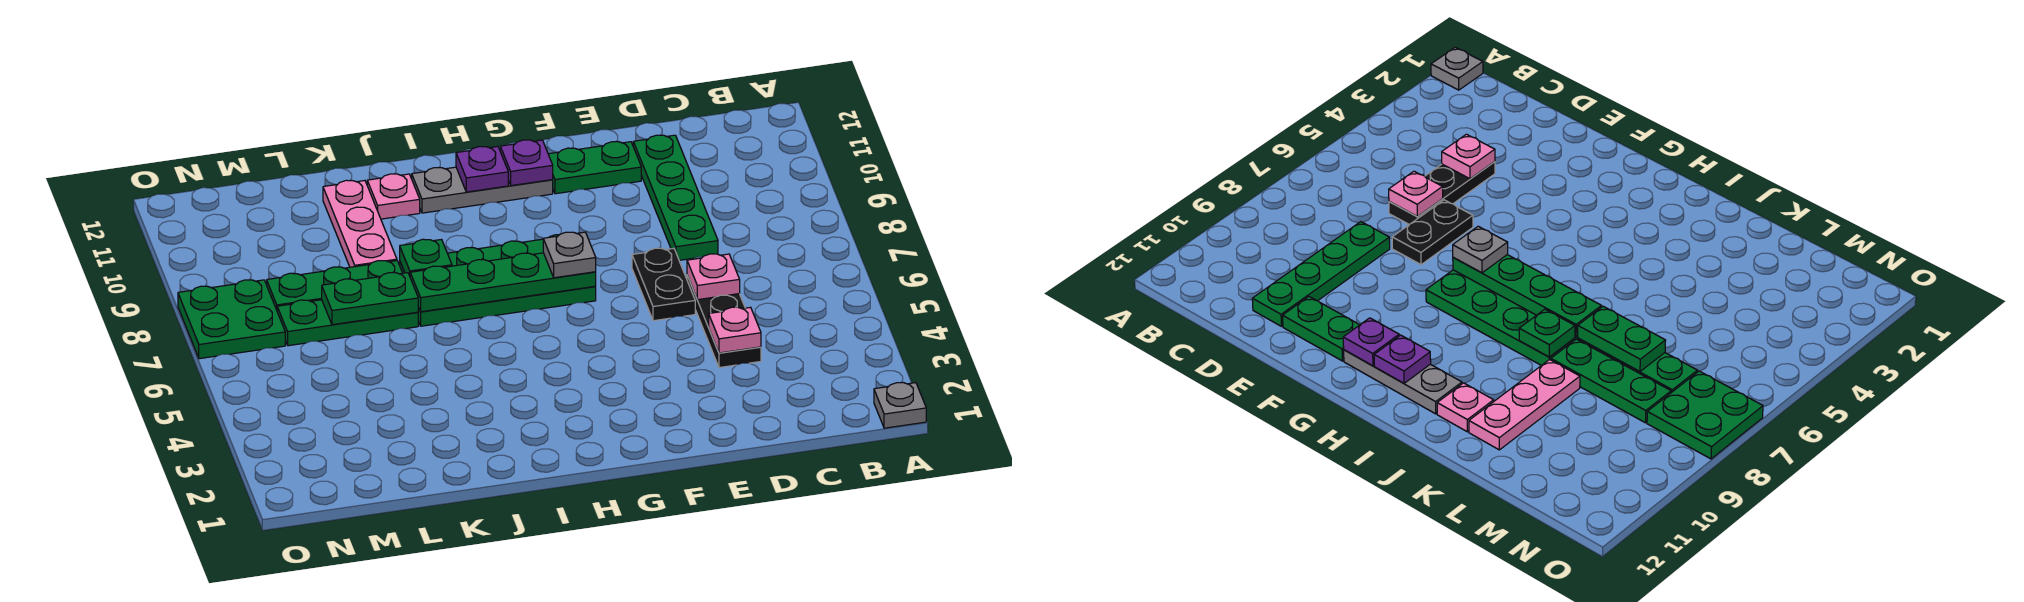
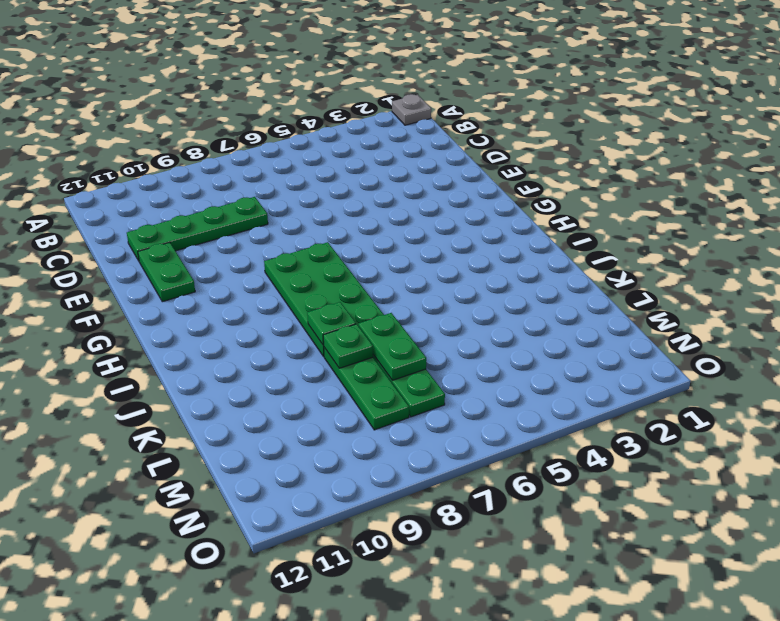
green plate K8 level 2 -> none
none -> black plate D4:D6 level 1
none -> black plate E6:E7 level 1
none -> grey plate G11:I11 level 1

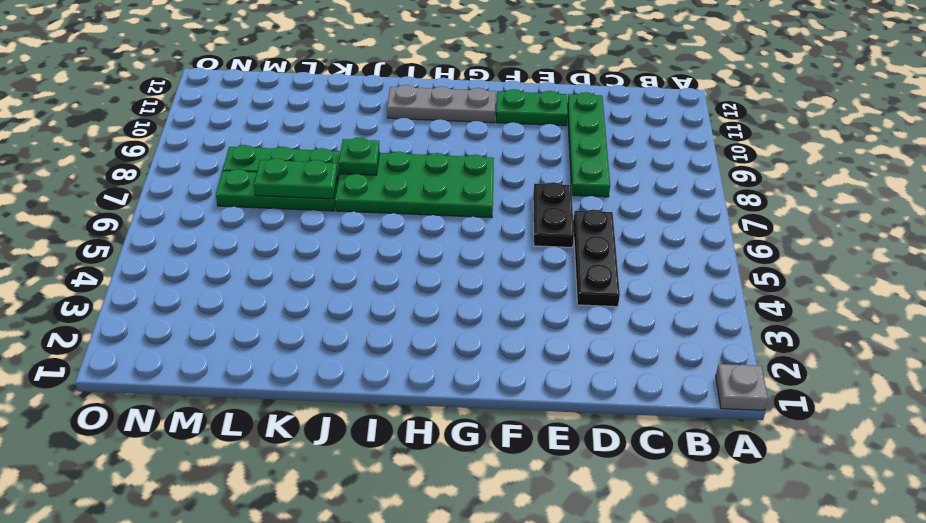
none -> pink plate J11 level 1
none -> pink plate K9:K11 level 1
none -> green plate N7:O8 level 1

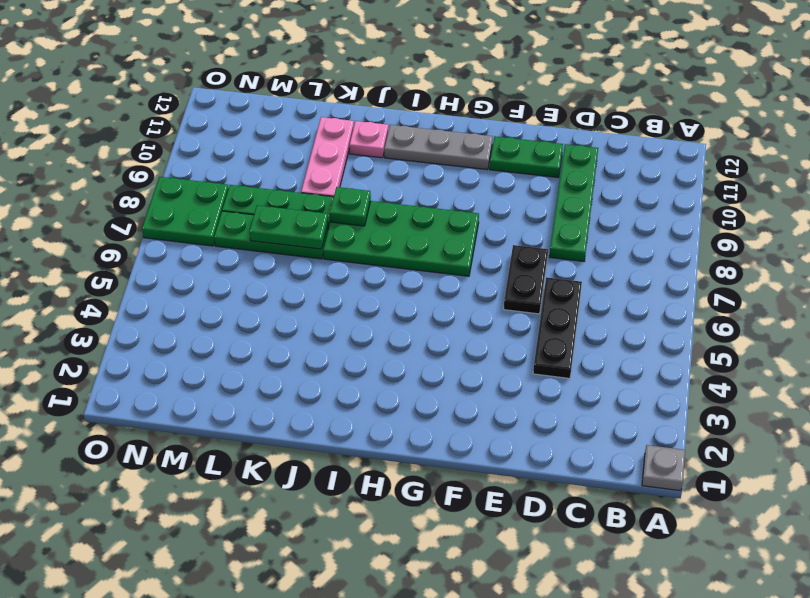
none -> pink plate D4 level 2
none -> pink plate D6 level 2
none -> green plate G7:J7 level 2

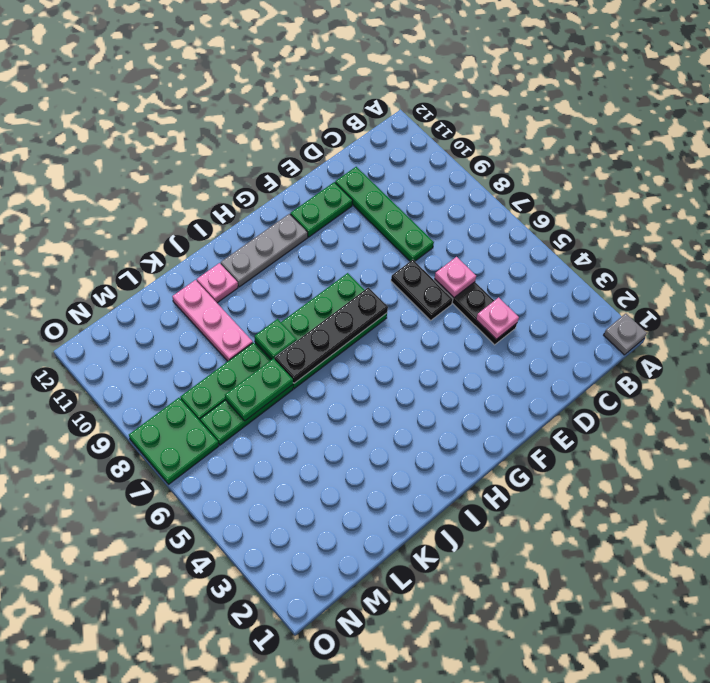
black plate G7:J7 level 2 -> green plate G7:J7 level 2
none -> purple plate G11 level 2
none -> purple plate H11 level 2
none -> grey plate G7 level 3

